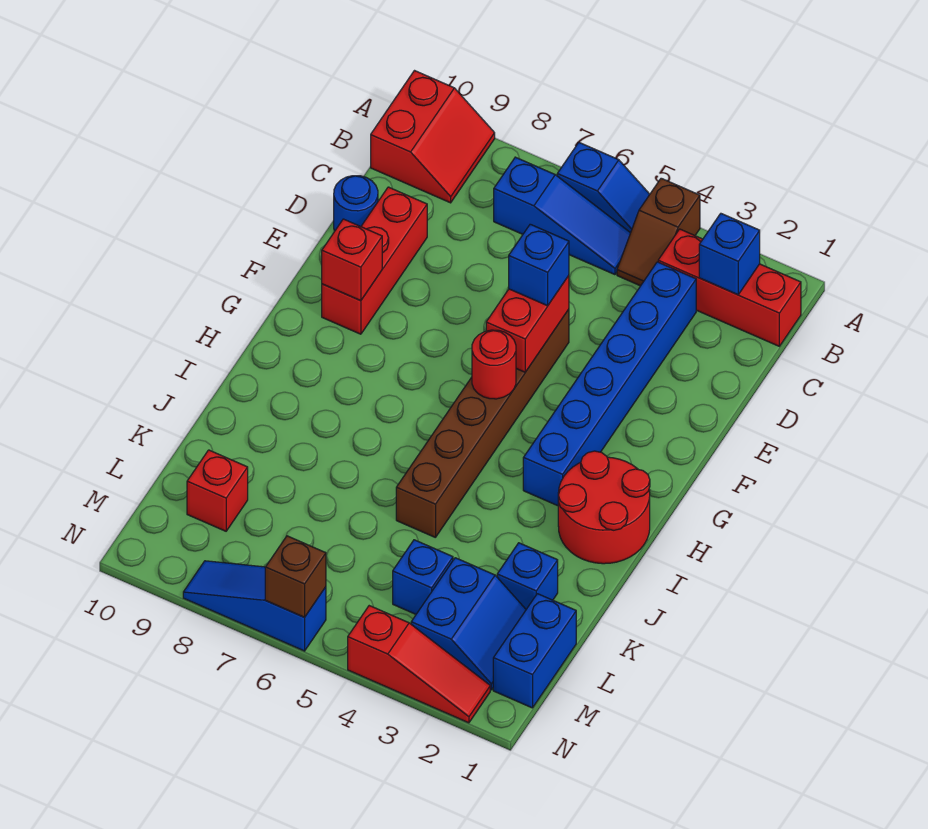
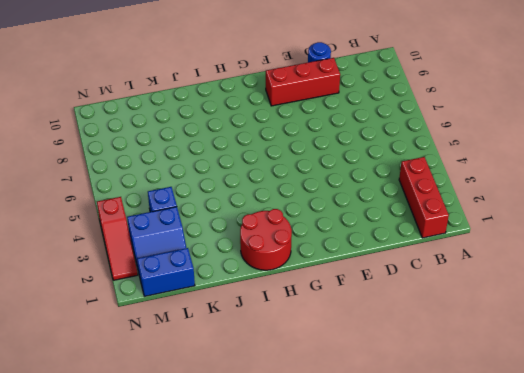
none -> brown slope A4:B4 level 1 top A
none -> blue slope A5:A6 level 1 top 6
none -> red slope A9:B10 level 1 top 10

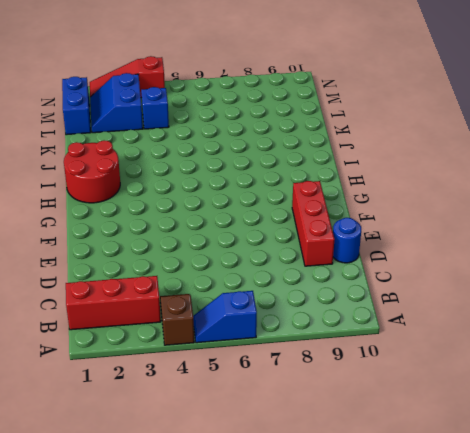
none -> red slope A9:B10 level 1 top 10
none -> blue slope B5:B7 level 1 top 7
none -> blue brick C3:H3 level 1

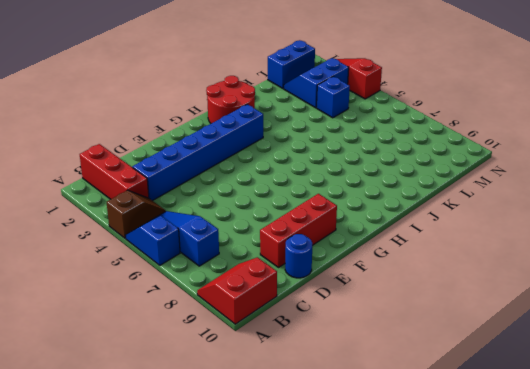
none -> brown brick E5:J5 level 1
none -> blue brick K2 level 1
none -> red brick L9 level 1

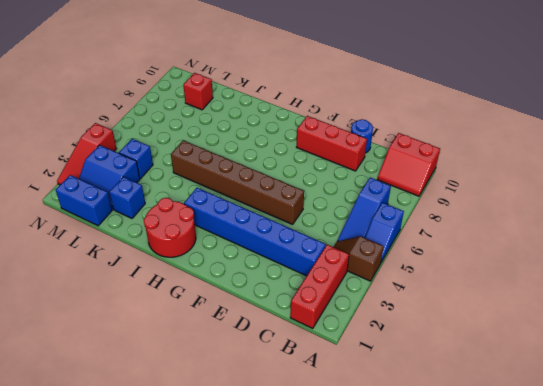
none -> blue slope N6:N8 level 1 top 6
none -> blue brick B2 level 2
none -> red brick E5:F5 level 2

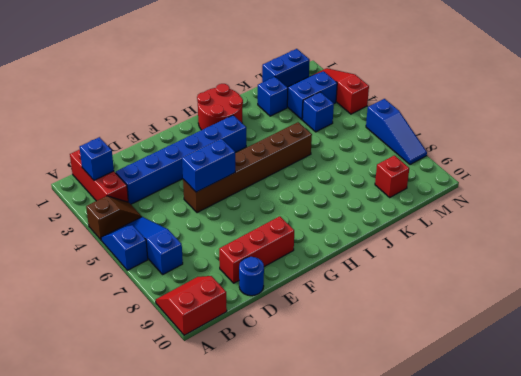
blue brick E5:F5 level 2 -> red brick E5:F5 level 2
none -> red brick F9 level 2
none -> red round brick G5 level 2
none -> brown brick N6 level 2

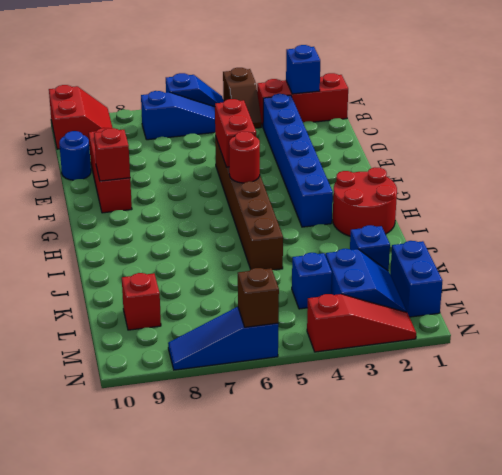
none -> blue brick E5 level 3

